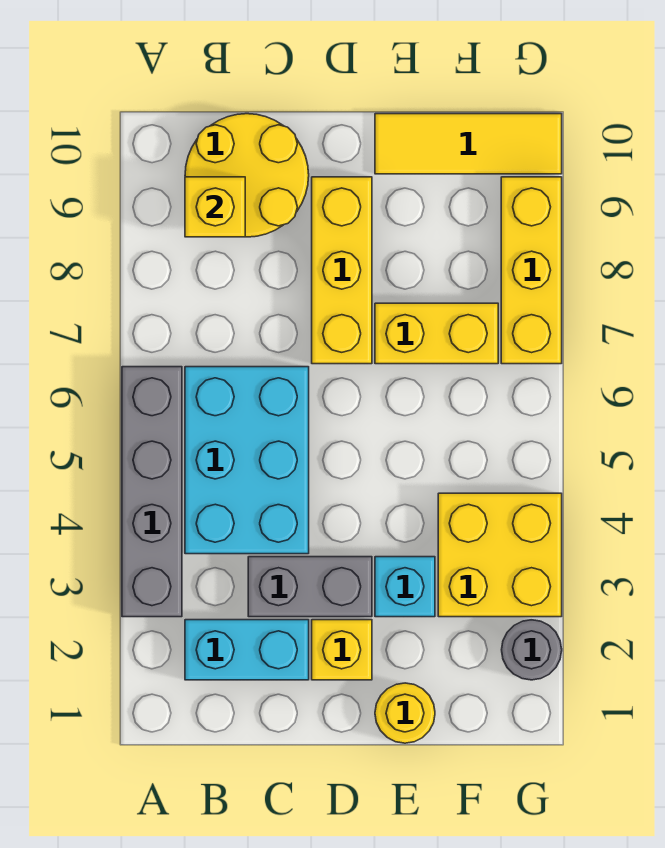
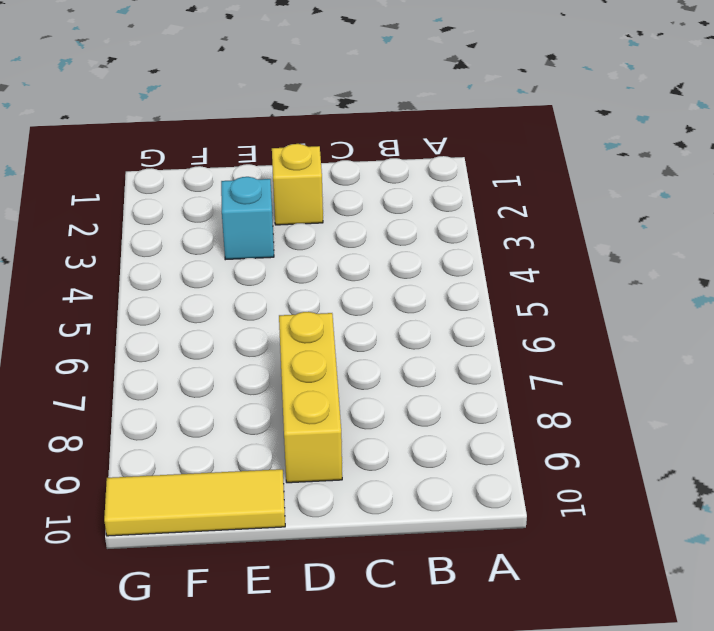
none -> grey brick A3:A6 level 1
none -> cyan brick B2:C2 level 1
none -> cyan brick B4:C6 level 1

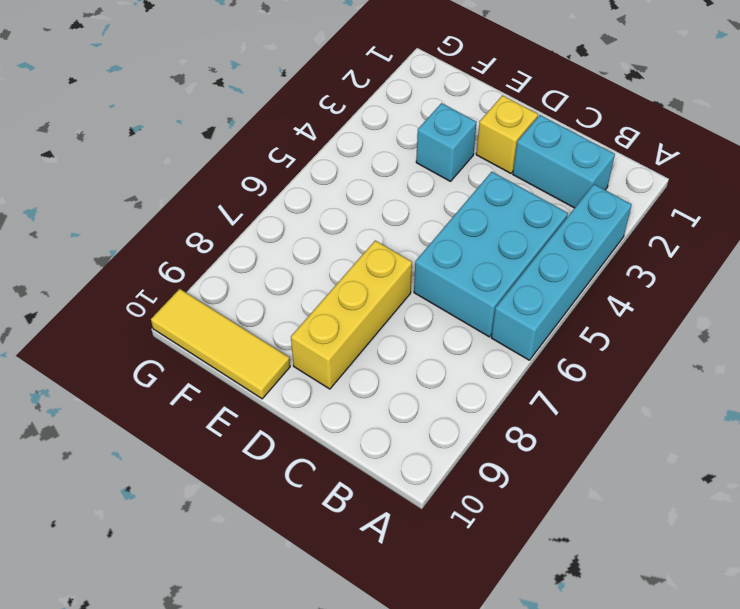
cyan brick A3:A6 level 1 -> grey brick A3:A6 level 1
none -> yellow round brick B9:C10 level 1
none -> grey brick C3:D3 level 1
none -> yellow round brick E1 level 1

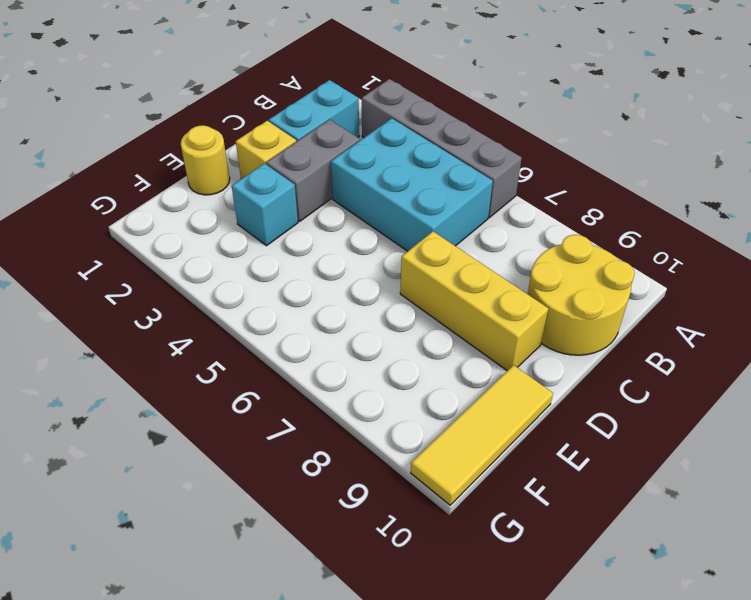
none -> yellow brick E7:F7 level 1
none -> yellow brick F3:G4 level 1
none -> grey round brick G2 level 1

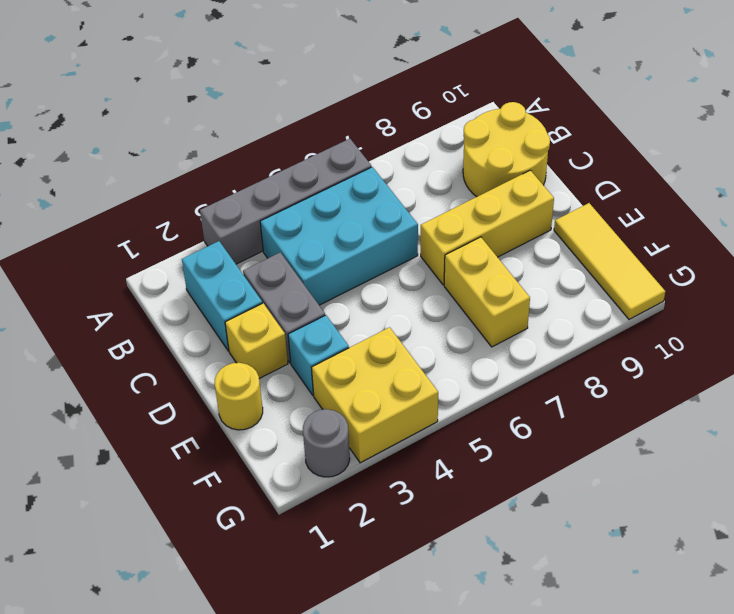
none -> yellow brick G7:G9 level 1
none -> yellow brick B9 level 2

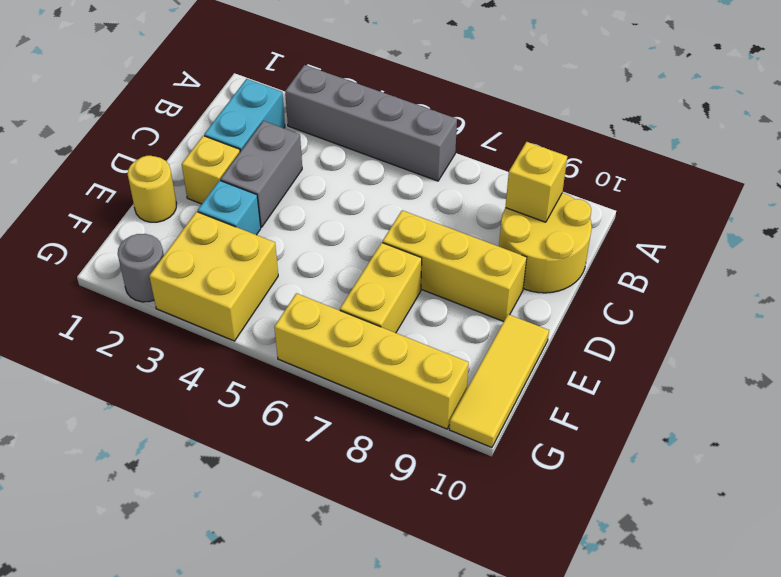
yellow brick G6:G9 level 1 -> yellow brick G7:G9 level 1
none -> cyan brick B4:C6 level 1

